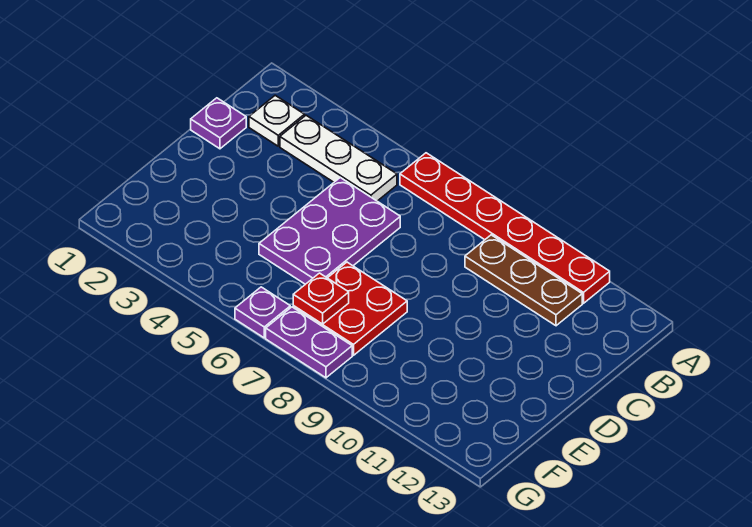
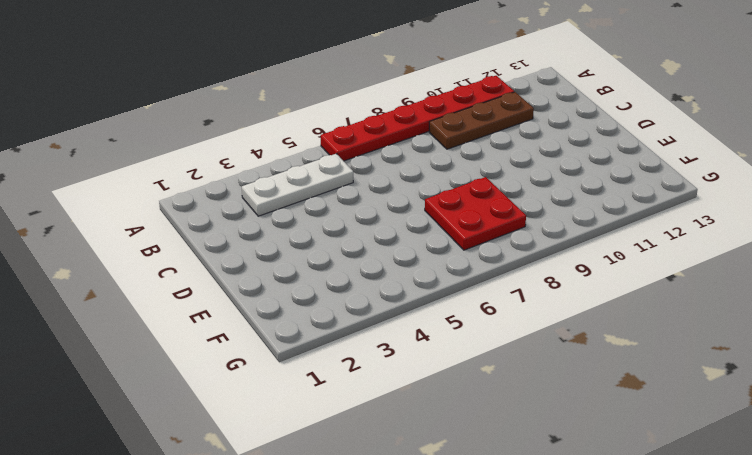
none -> white plate B2 level 1
none -> purple plate C1 level 1

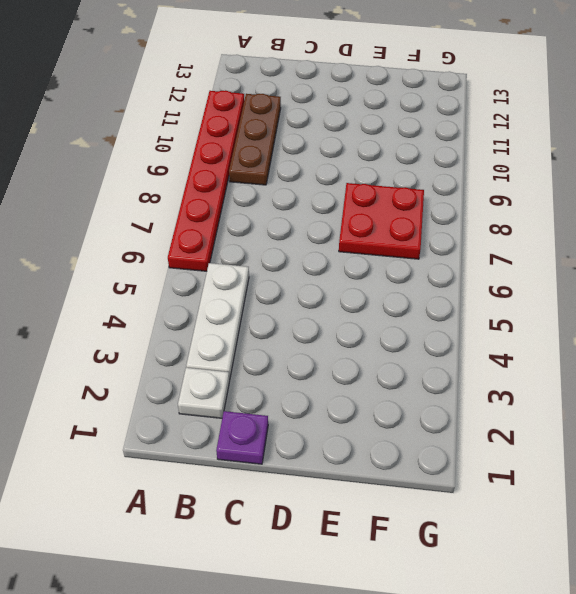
none -> purple plate C5:E6 level 1
none -> purple plate G6 level 1

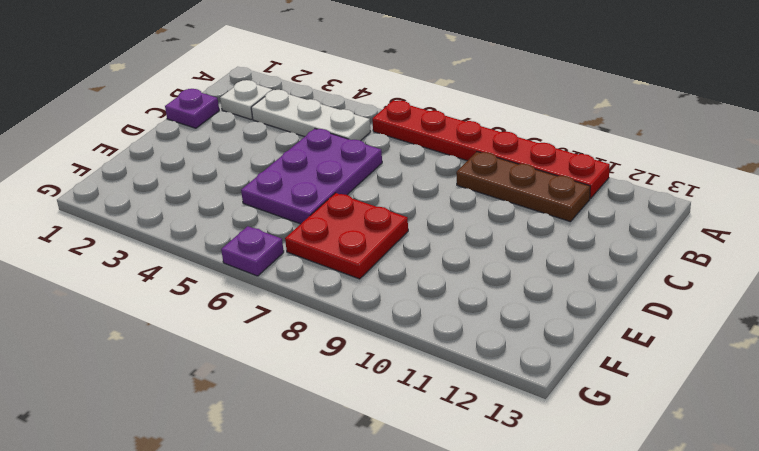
none -> purple plate G7:G8 level 1
none -> red plate F7 level 2

